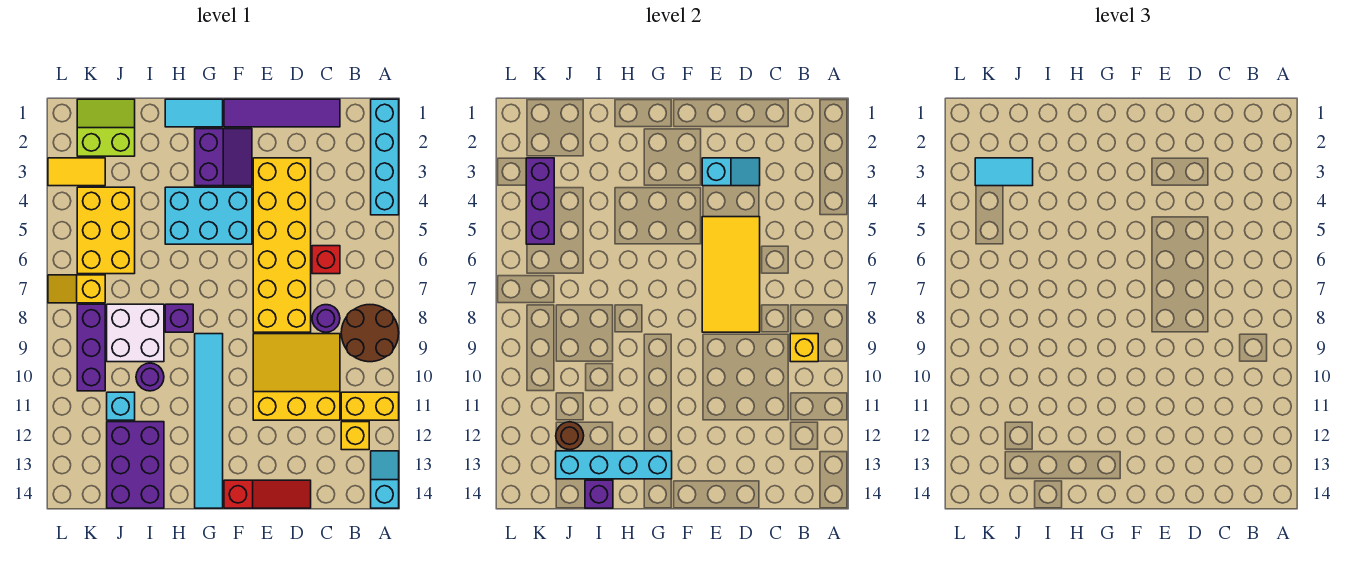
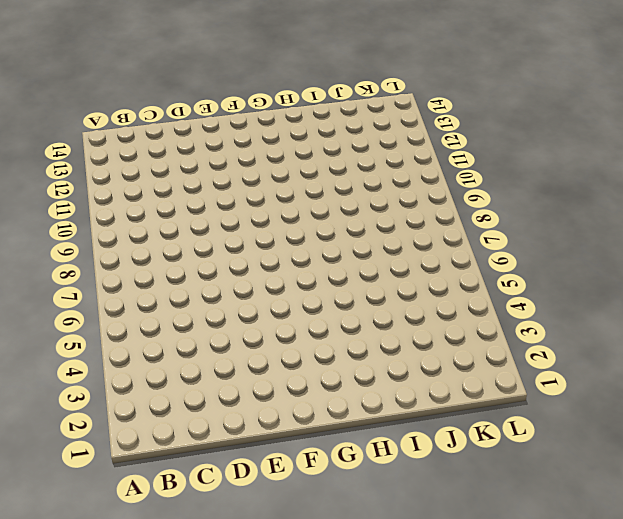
none -> cyan brick A1:A4 level 1
none -> brown round brick A8:B9 level 1
none -> yellow brick A11:B11 level 1
none -> cyan slope A13:A14 level 1 top 14

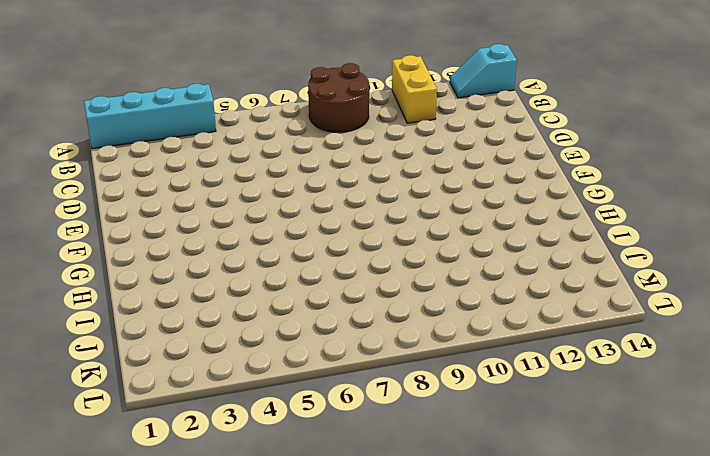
none -> yellow brick B12 level 1
none -> purple tile C1:F1 level 1
none -> red brick C6 level 1
none -> purple round brick C8 level 1

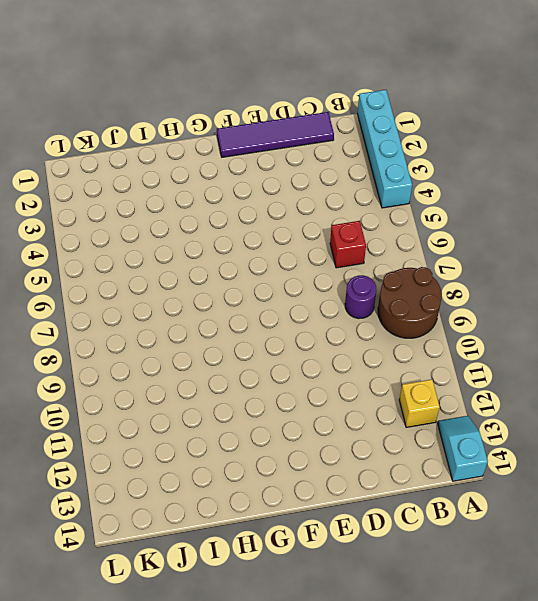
none -> yellow brick A11:B11 level 1
none -> yellow slope C9:E11 level 1 top 11
none -> yellow brick D3:E8 level 1
none -> red slope D14:F14 level 1 top F

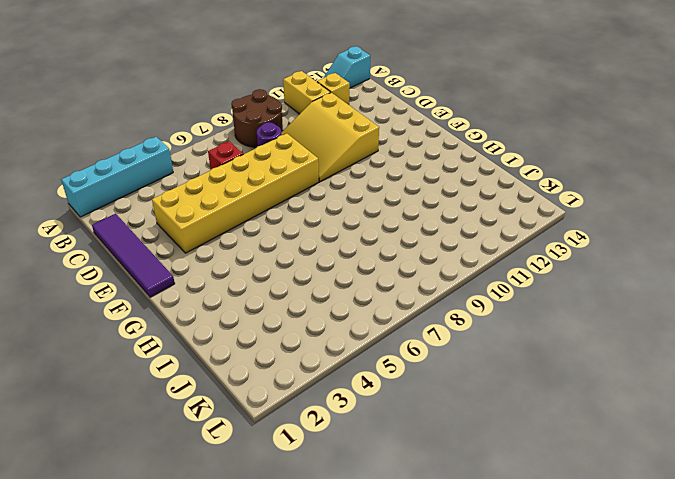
none -> red slope D14:F14 level 1 top F
none -> purple slope F2:G3 level 1 top G
none -> cyan brick F4:H5 level 1
none -> cyan tile G1:H1 level 1

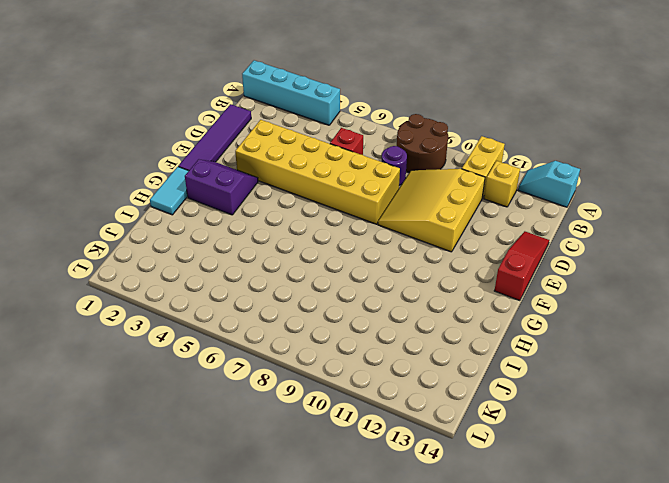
none -> cyan brick F4:H5 level 1
none -> cyan tile G9:G14 level 1
none -> purple brick H8 level 1
none -> white brick I8:J9 level 1

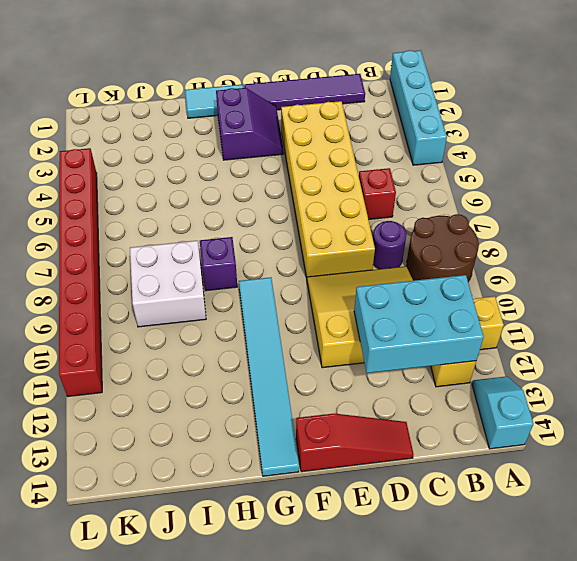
cyan brick B11:D12 level 2 -> cyan brick F4:H5 level 1
red brick L4:L11 level 1 -> yellow slope K7:L7 level 1 top K
none -> purple round brick I10 level 1
none -> purple brick I12:J14 level 1
none -> lime slope J1:K2 level 1 top 2
none -> yellow brick J4:K6 level 1

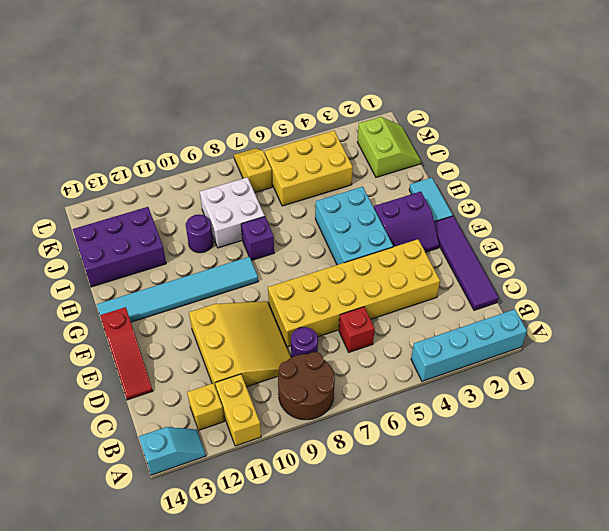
none -> cyan brick J11 level 1
none -> yellow tile K3:L3 level 1
none -> purple brick K8:K10 level 1
none -> yellow brick B9 level 2

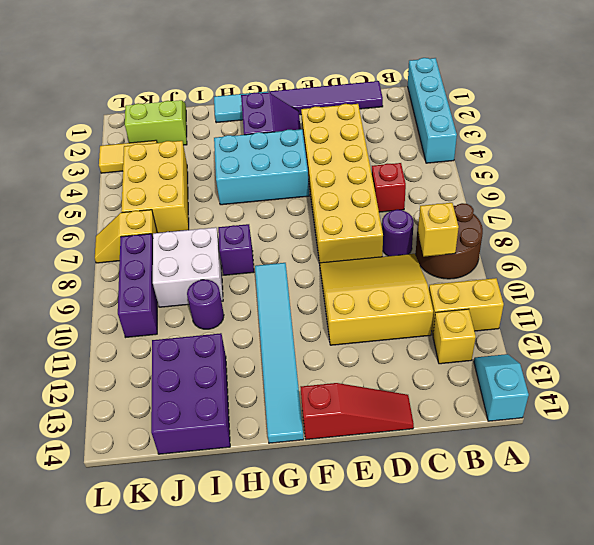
none -> cyan brick J11 level 1
none -> cyan slope D3:E3 level 2 top E
none -> yellow tile D5:E8 level 2
none -> cyan brick G13:J13 level 2

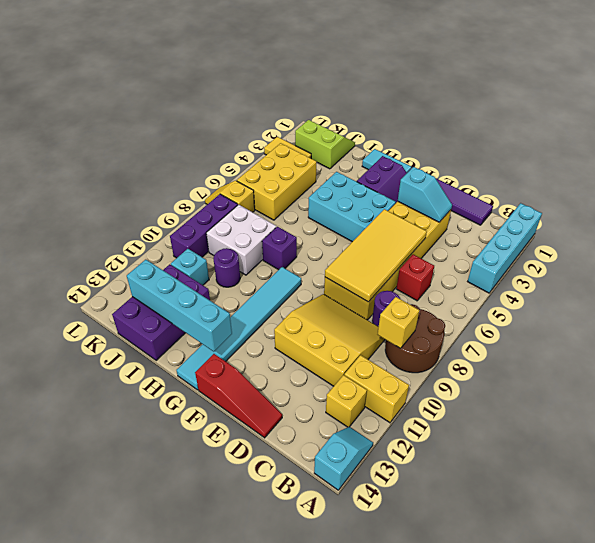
none -> purple brick I14 level 2
none -> brown round brick J12 level 2
none -> purple brick K3:K5 level 2
none -> cyan tile J3:K3 level 3

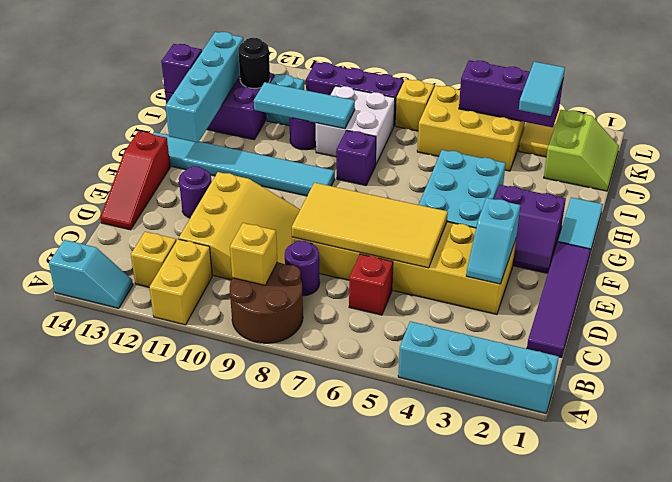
purple round brick E12 level 1 -> none
cyan tile I9:I11 level 2 -> none
black round brick J12 level 2 -> brown round brick J12 level 2

